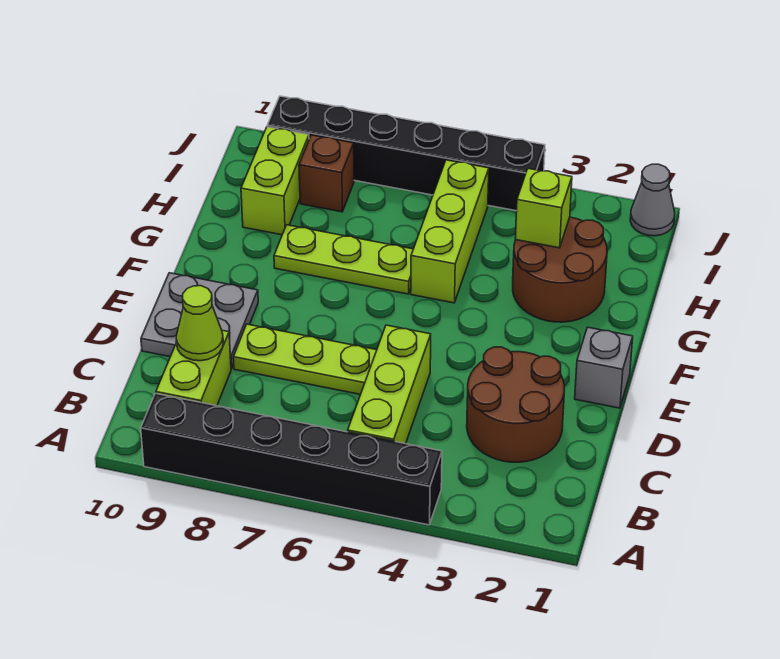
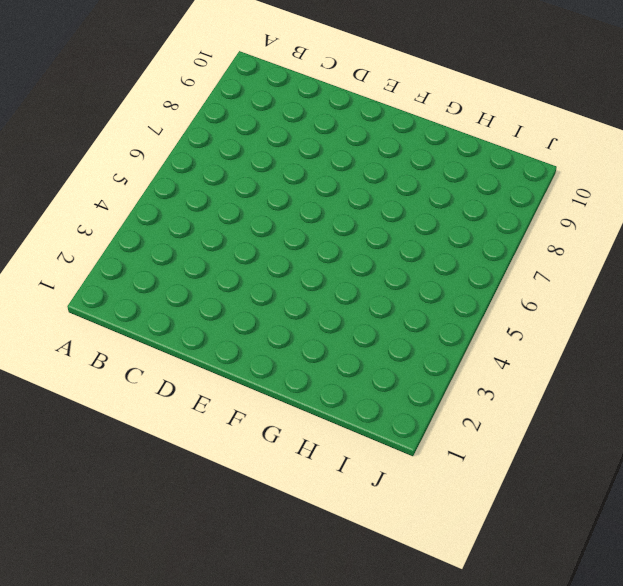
none -> black brick A4:A9 level 1
none -> lime brick B5:D5 level 1
none -> lime brick B9:C9 level 1

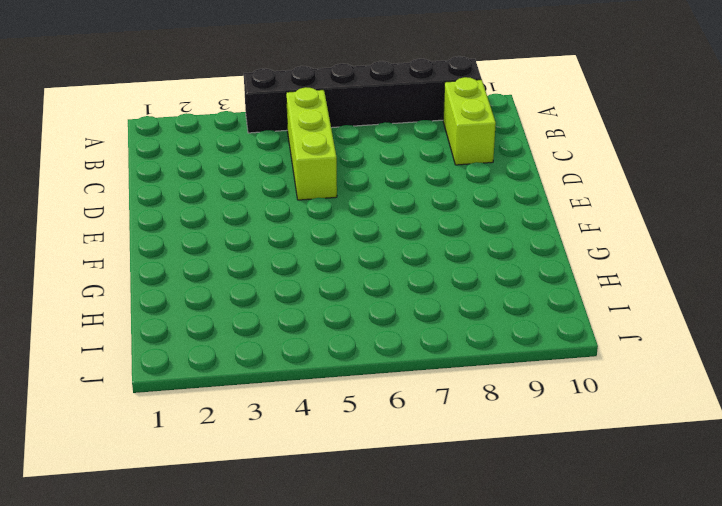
none -> brown round brick C2:D3 level 1
none -> lime plate D6:D8 level 1
none -> grey plate D9:E10 level 1

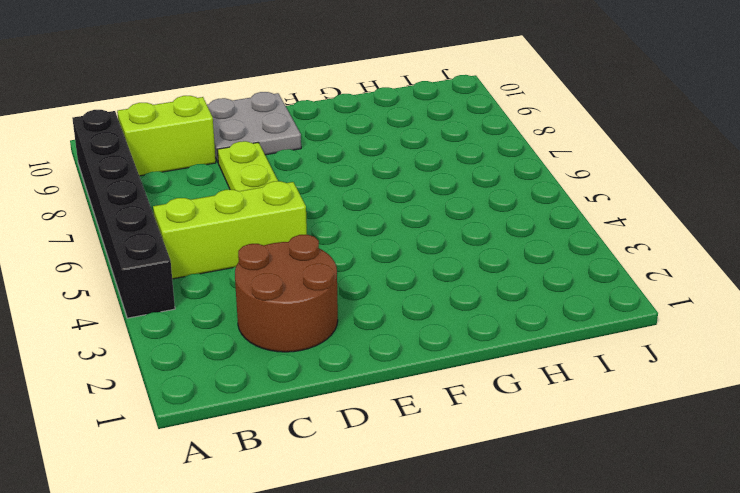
none -> grey brick E1 level 1
none -> brown round brick G2:H3 level 1
none -> lime brick G5:I5 level 1

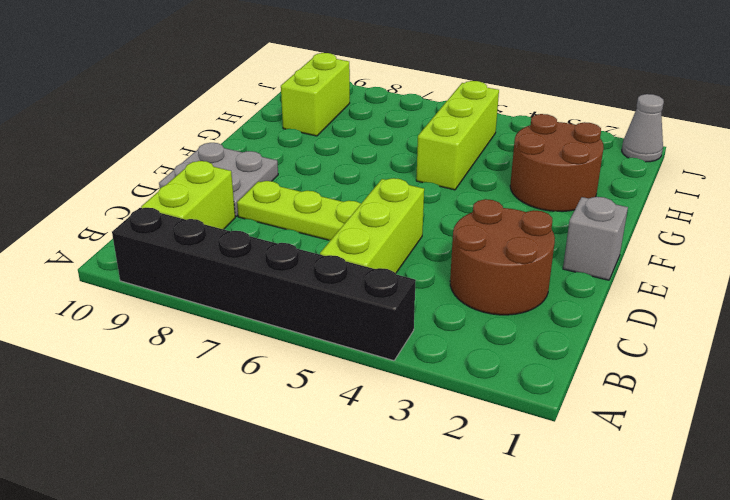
none -> lime plate G6:G8 level 1
none -> brown brick I8 level 1
none -> black brick J4:J9 level 1

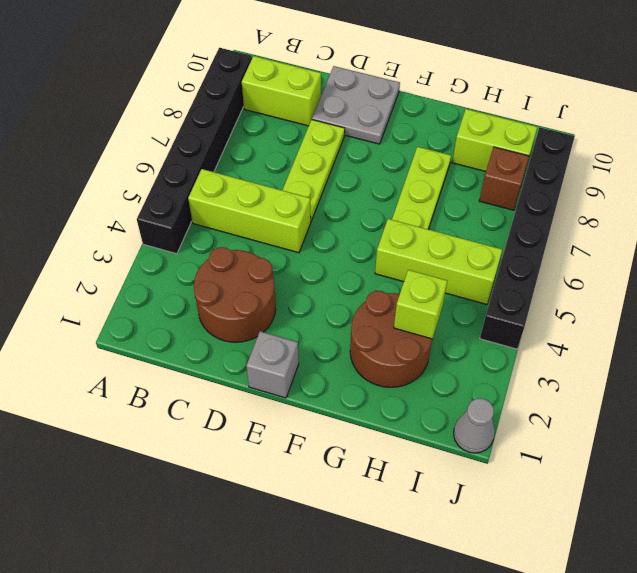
none -> lime cone C9 level 2

